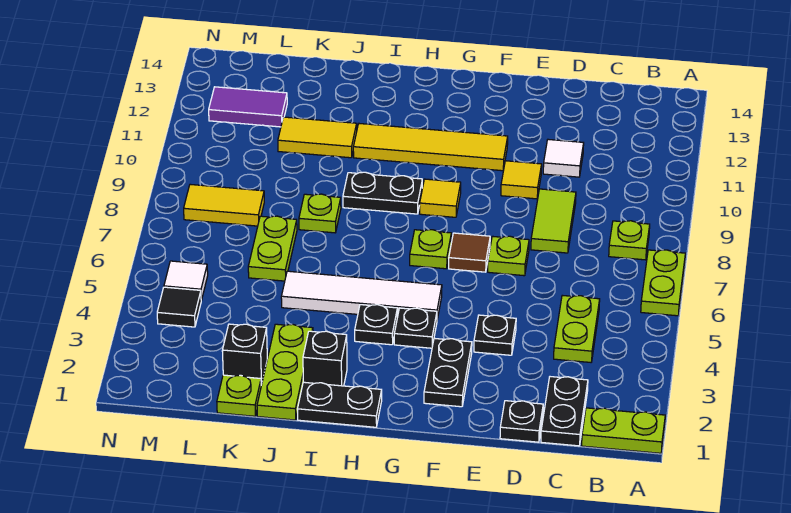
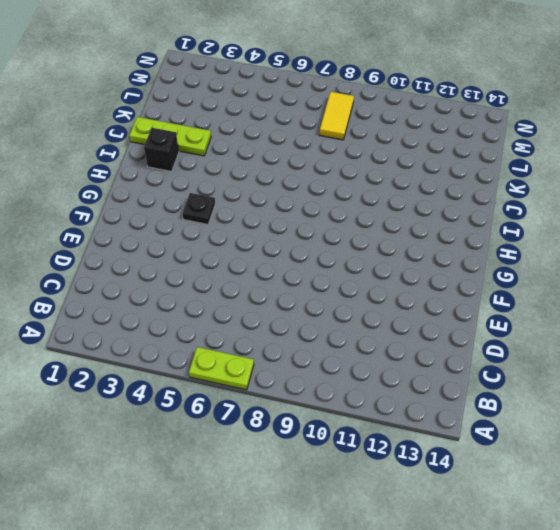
none -> lime plate A1:B1 level 1
none -> lime plate B8 level 1
none -> black plate C1:C2 level 1
none -> lime plate C4:C5 level 1

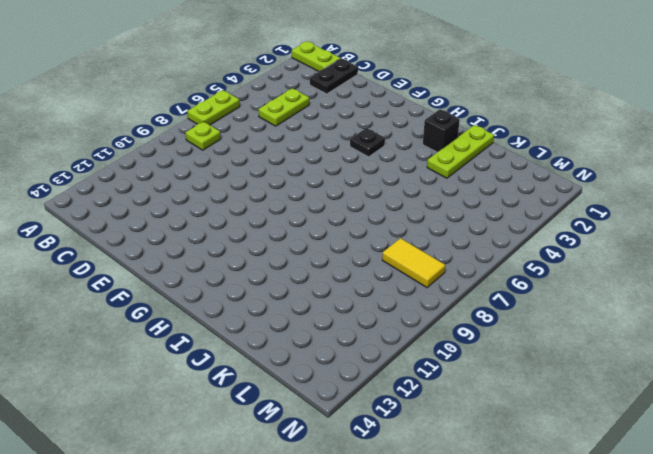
none -> black plate D1 level 1
none -> lime tile D8:D9 level 1
none -> white tile D11 level 1
none -> black plate E4 level 1

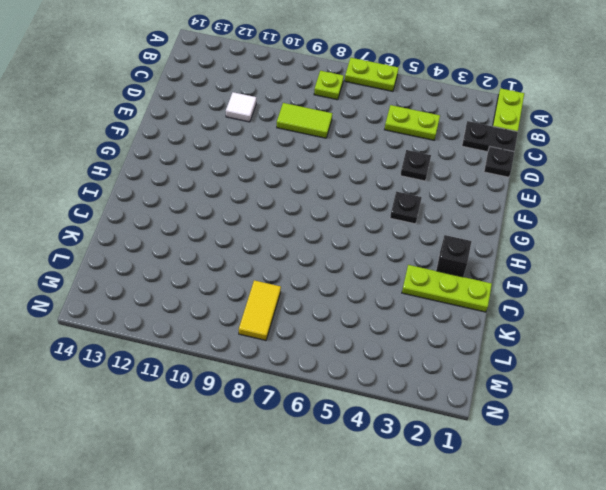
none -> lime plate E7 level 1
none -> yellow tile E10 level 1
none -> black plate F2:F3 level 1
none -> brown tile F7 level 1

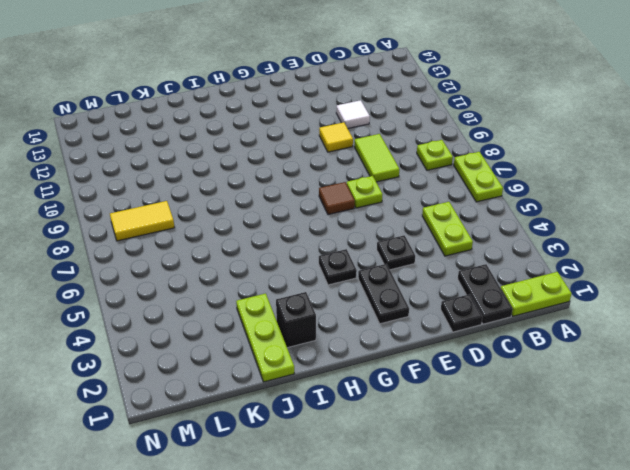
none -> yellow tile F11:I11 level 1
none -> white tile G5:J5 level 1
none -> lime plate G7 level 1
none -> yellow tile G9 level 1

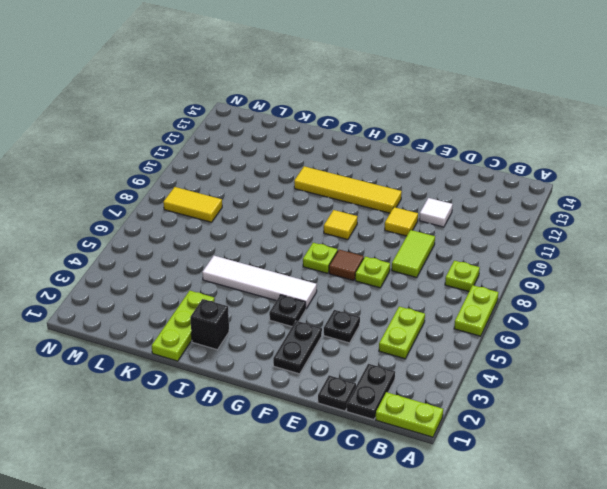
none -> black plate H1:I1 level 1
none -> black plate H4 level 1
none -> black plate H9:I9 level 1
none -> lime plate J8 level 1

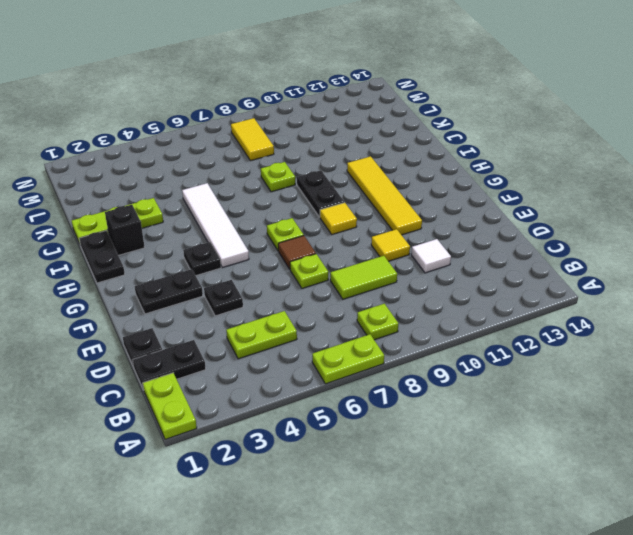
none -> black plate H4 level 1
none -> yellow tile J11:K11 level 1
none -> lime plate K1 level 1
none -> black brick K2 level 1

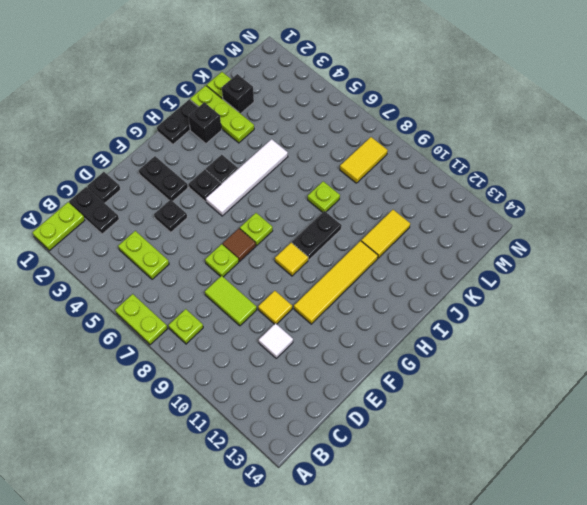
none -> lime plate K6:K7 level 1
none -> purple tile L12:M12 level 1
none -> black tile M4 level 1
none -> white tile M5 level 1

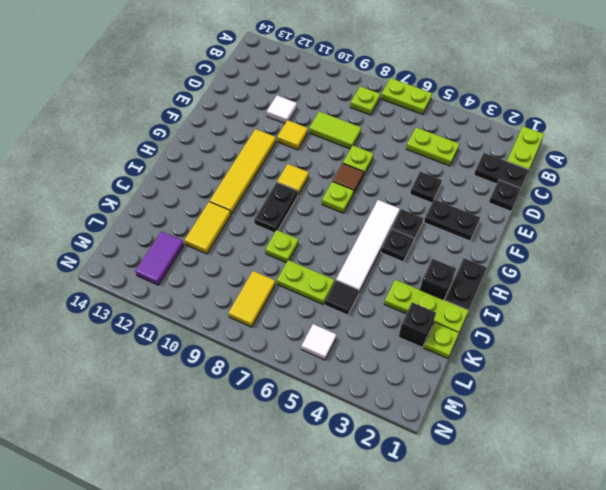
black tile K5 level 1 -> black tile M4 level 1

